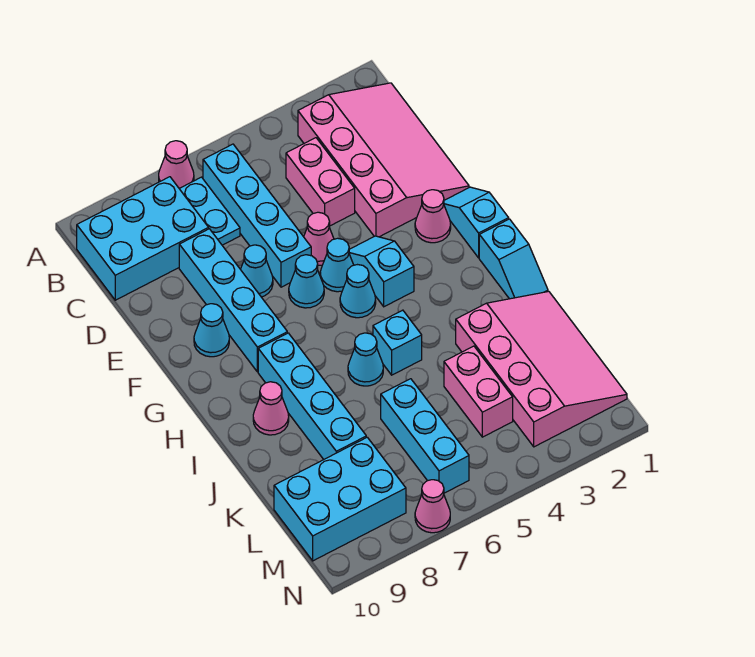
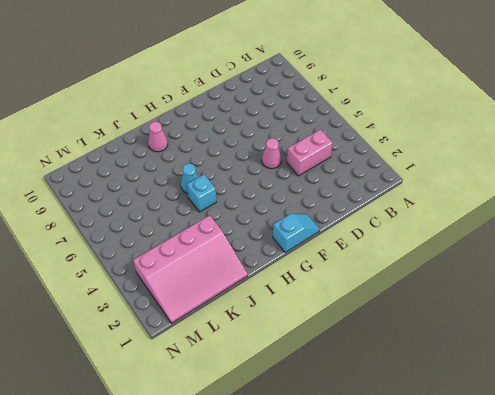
none -> pink cone A7 level 1
none -> pink slope B1:E3 level 1 top 3
none -> cyan brick B6:E6 level 1

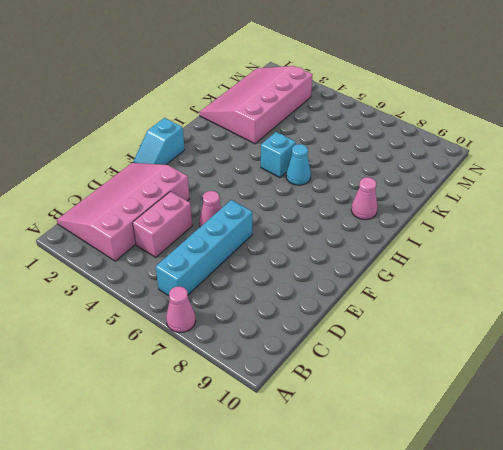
none -> cyan plate B7:C7 level 1
none -> cyan brick B8:C10 level 1
none -> cyan brick D8:G8 level 1

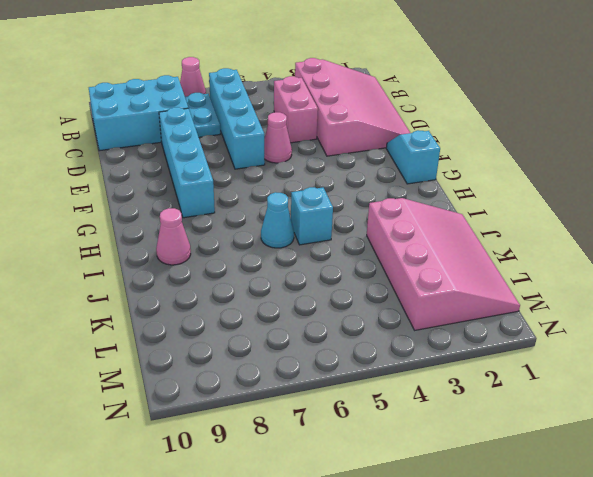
none -> cyan cone E7 level 1
none -> pink cone F2 level 1
none -> cyan slope F4:G4 level 1 top G

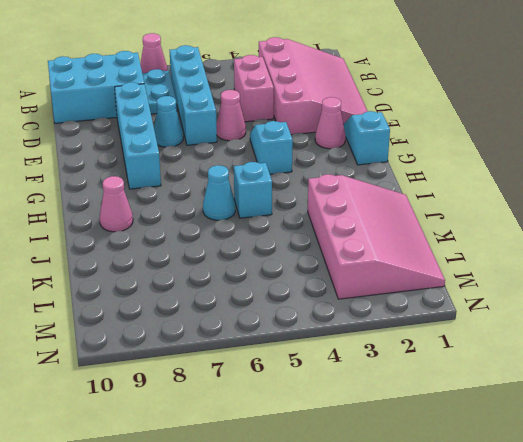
none -> cyan cone F5 level 1
none -> cyan cone F6 level 1
none -> cyan cone F9 level 1

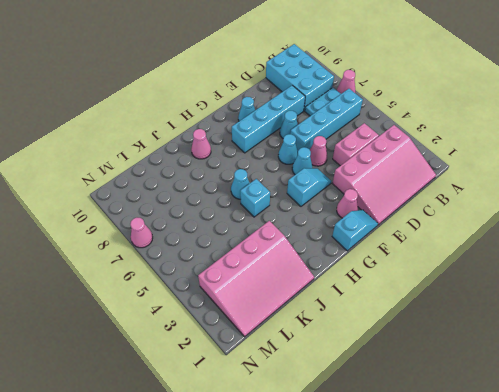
none -> cyan cone G5 level 1
none -> cyan slope H1:I1 level 1 top H
none -> cyan brick H8:K8 level 1

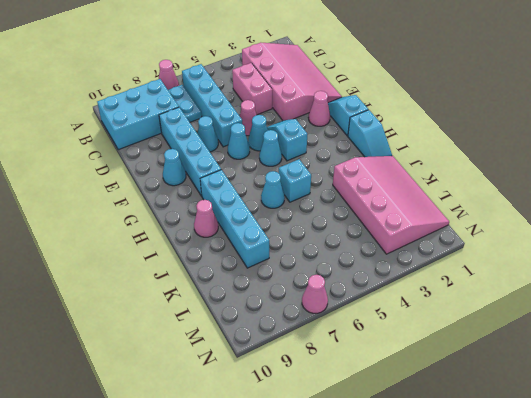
none -> pink brick K4:L4 level 1
none -> cyan brick K6:M6 level 1
none -> cyan brick L8:M10 level 1

